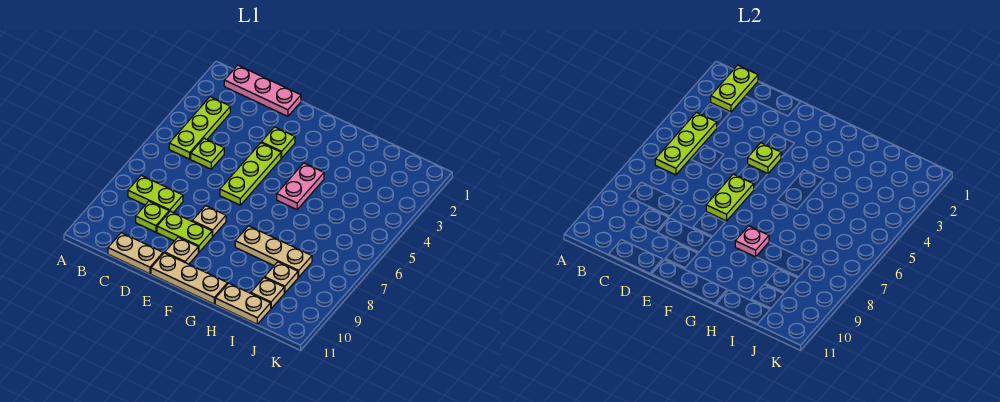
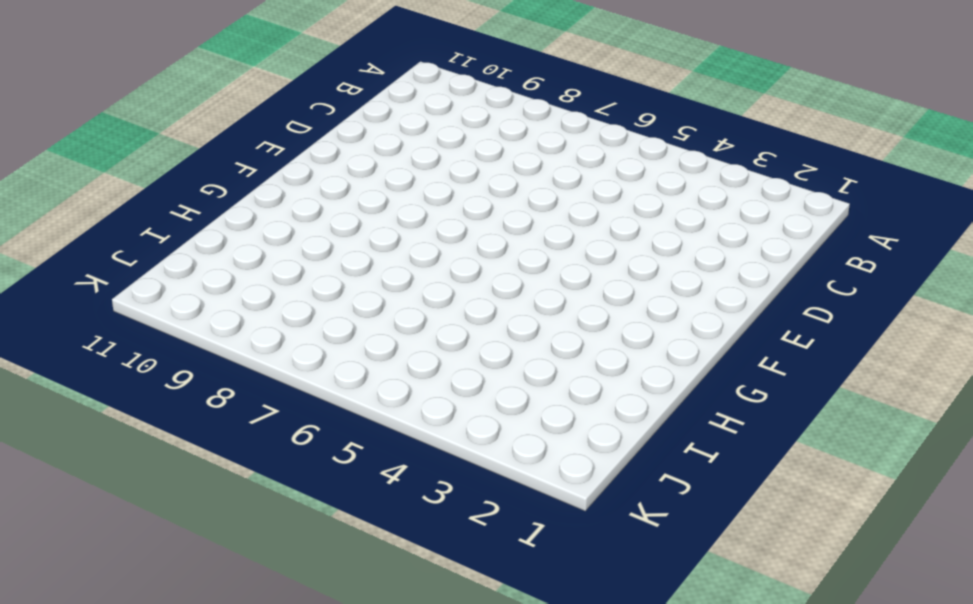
none -> pink plate B1:D1 level 1
none -> lime plate B3:B5 level 1
none -> lime plate B8:C8 level 1

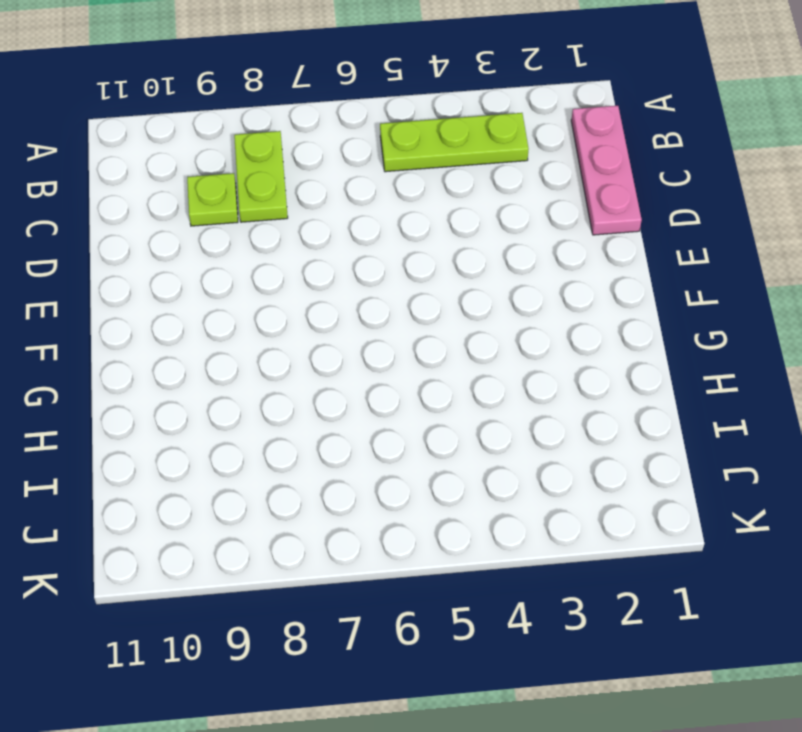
none -> lime plate C5 level 1
none -> tan plate C11:D11 level 1
none -> lime plate D9:E9 level 1

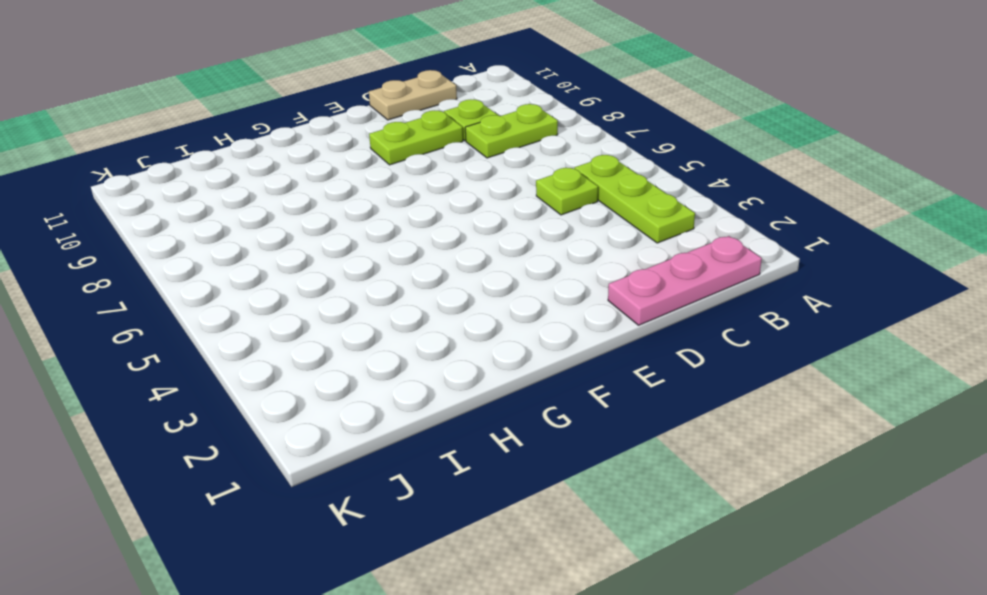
none -> lime plate E3 level 1
none -> lime plate E4:E6 level 1
none -> tan plate E8 level 1

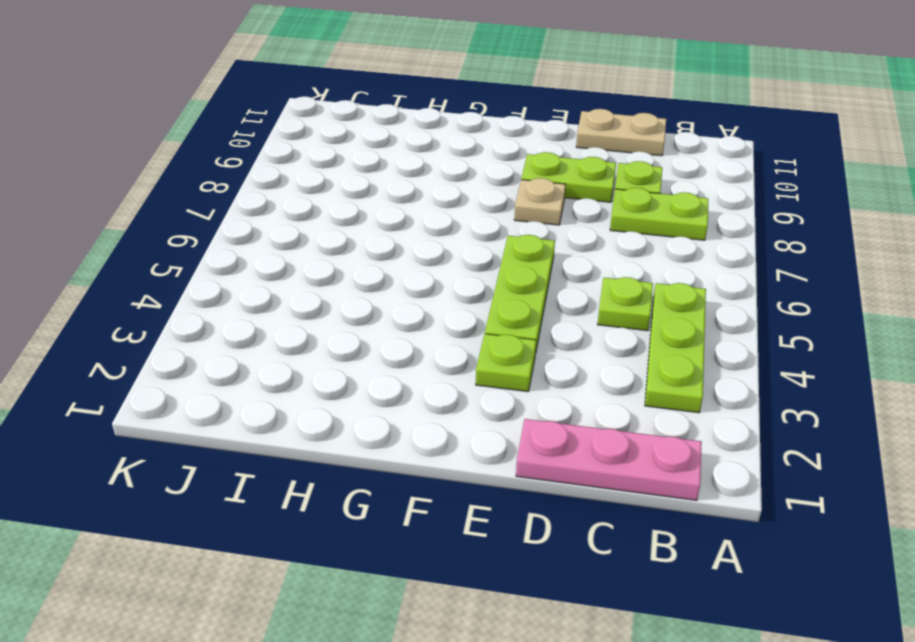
none -> tan plate E10 level 1
none -> tan plate E11:G11 level 1
none -> pink plate G4:G5 level 1

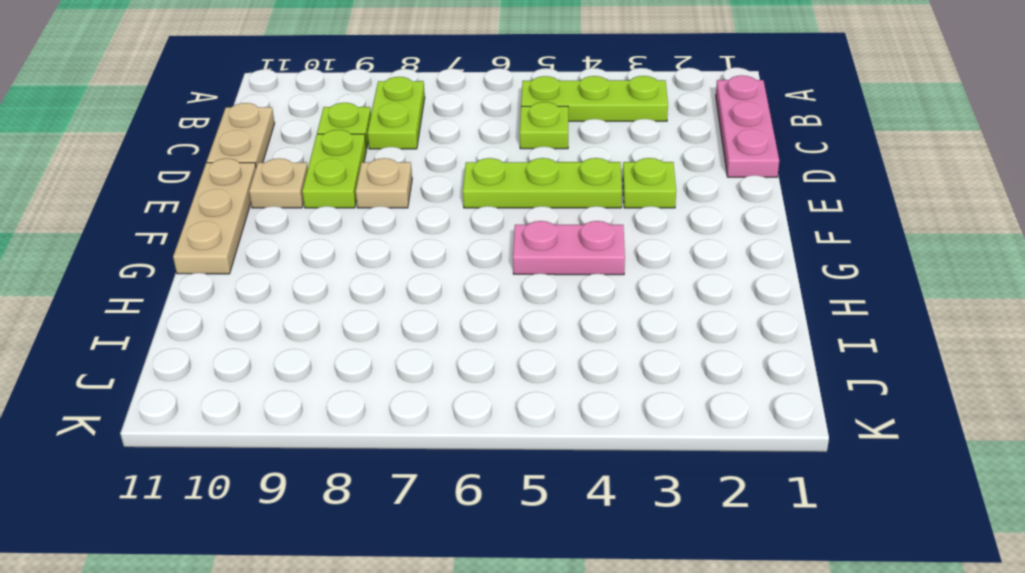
none -> tan plate G8:I8 level 1
none -> tan plate H11:I11 level 1
none -> tan plate I9 level 1

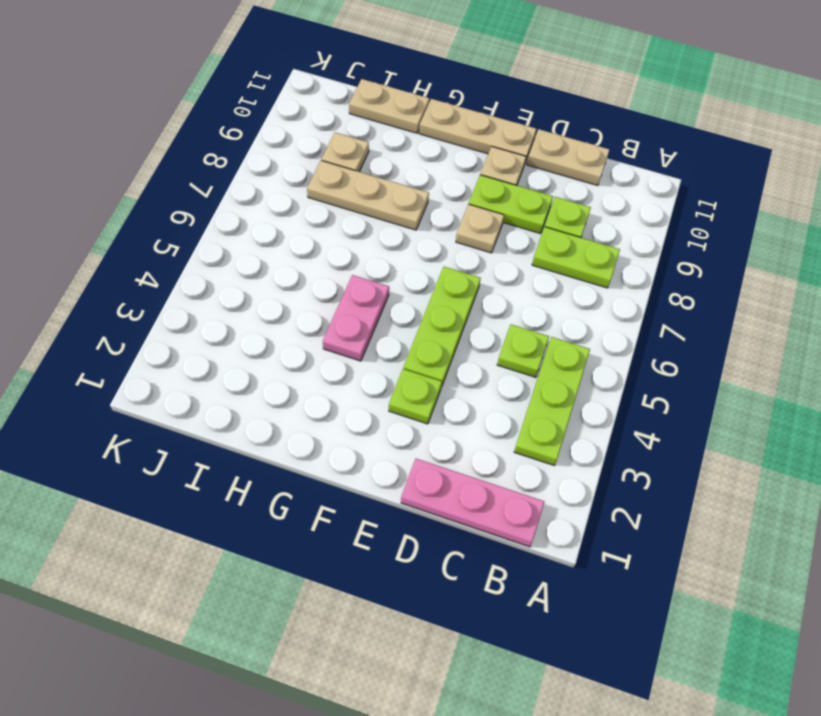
none -> tan plate I10 level 1
none -> lime plate B1:B2 level 2
none -> lime plate B4:B6 level 2

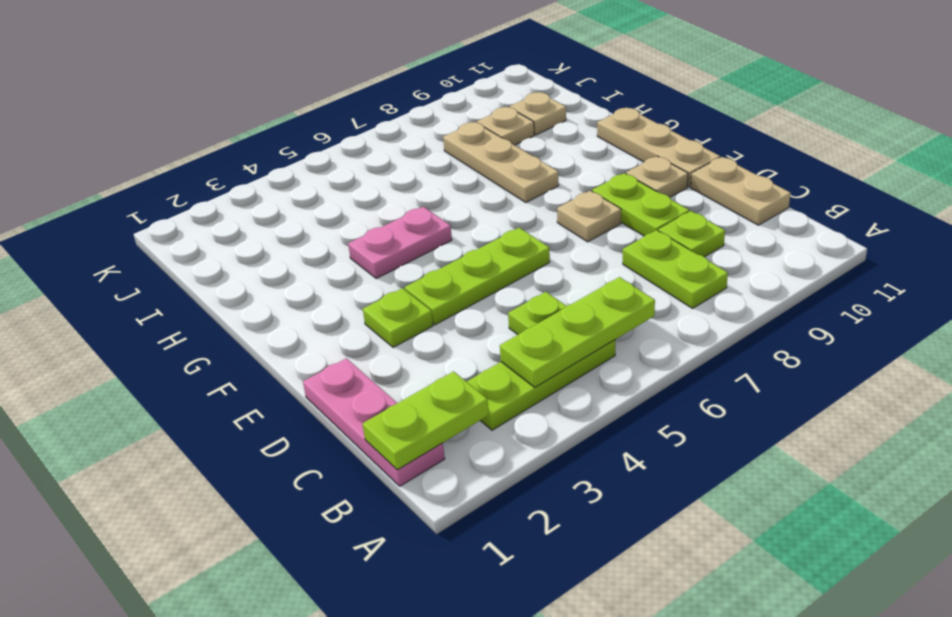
none -> tan plate H11:I11 level 1
none -> lime plate E4 level 2
none -> lime plate E6:E7 level 2

